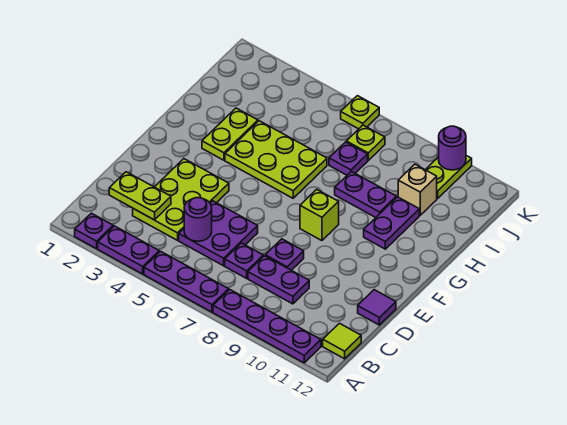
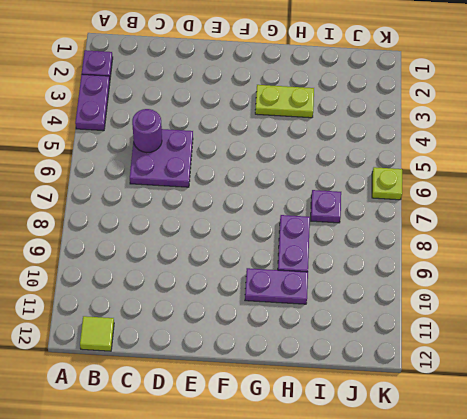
none -> purple plate A5:A7 level 1
none -> purple plate A8:A11 level 1
none -> lime plate C3:E4 level 1

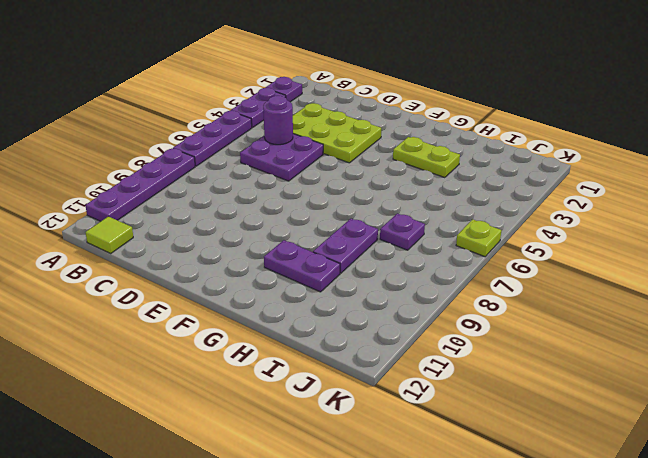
none -> purple plate C7 level 1
none -> purple plate C8:C9 level 1
none -> purple plate D8 level 1

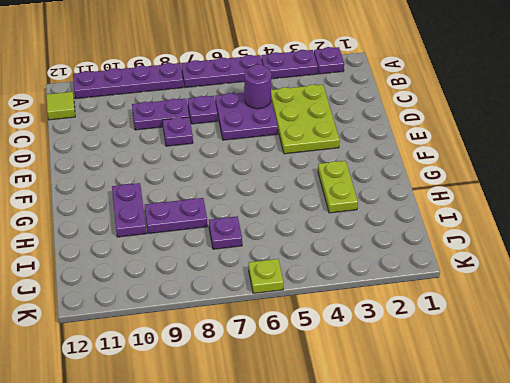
none -> purple tile D12 level 1
none -> lime brick F8 level 1
none -> lime plate G4:H6 level 1

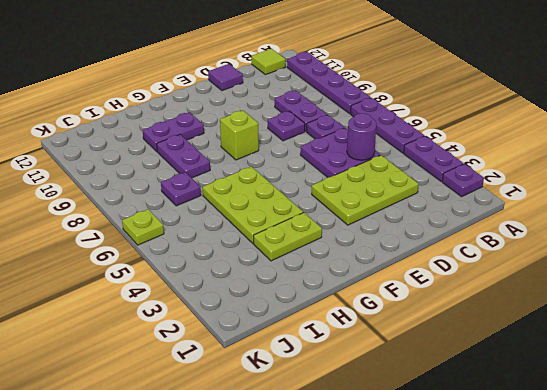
none -> tan brick I10 level 1
none -> lime plate J7 level 1
none -> lime plate J10:K10 level 1

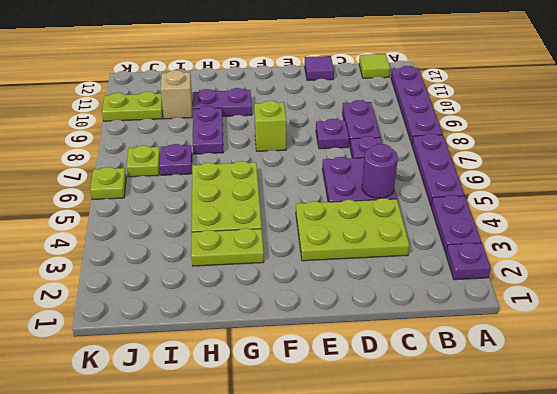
none -> lime plate C2:C3 level 2
none -> purple round brick K10 level 2

